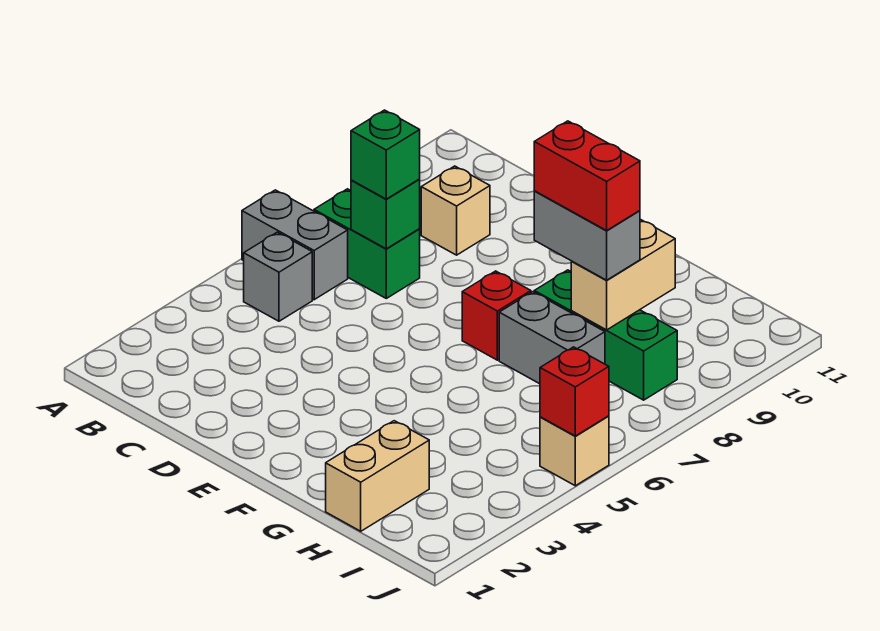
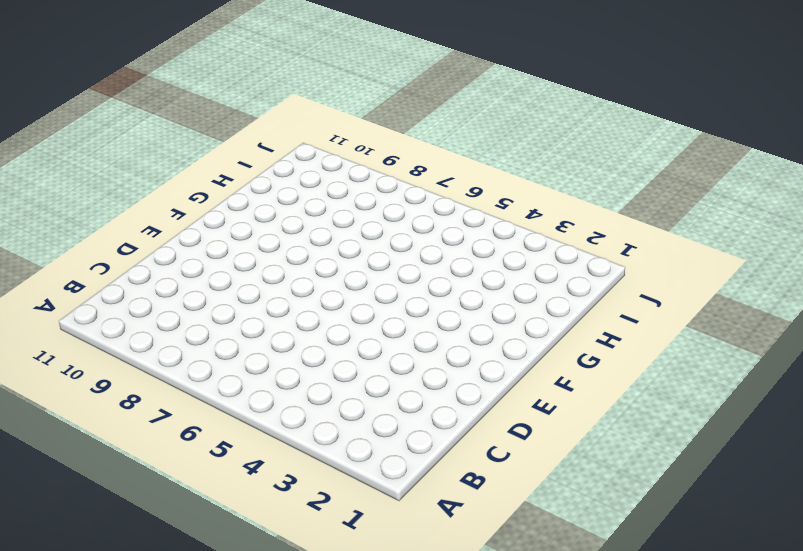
none -> grey brick A6:B6 level 1
none -> grey brick B5 level 1
none -> green brick B7:C7 level 1

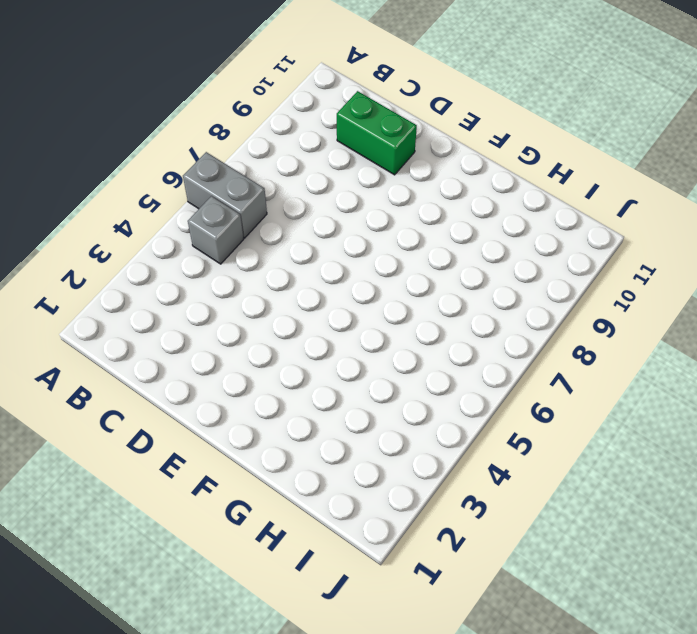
green brick C10:D10 level 1 -> green brick B7:C7 level 1
none -> tan brick C9 level 1
none -> red brick F7 level 1
none -> grey brick G7:H7 level 1

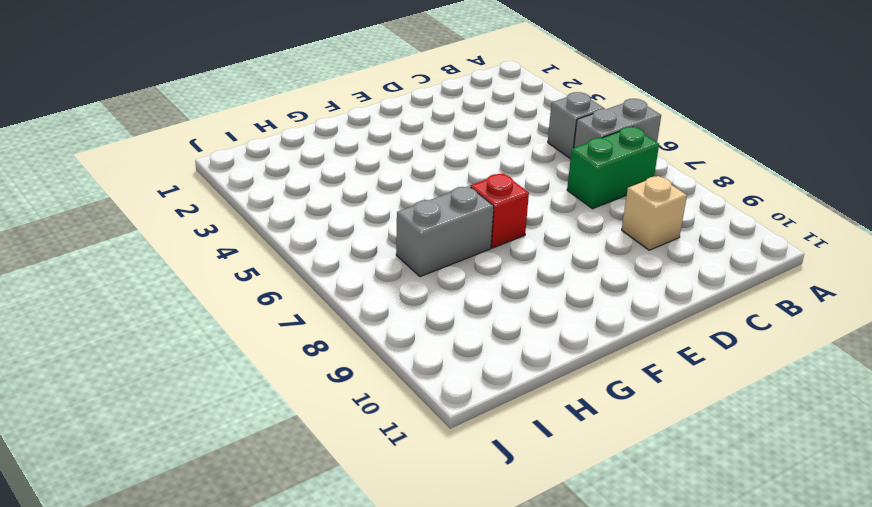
none -> green brick G8:I8 level 1
none -> tan brick H1:H2 level 1
none -> tan brick J5 level 1

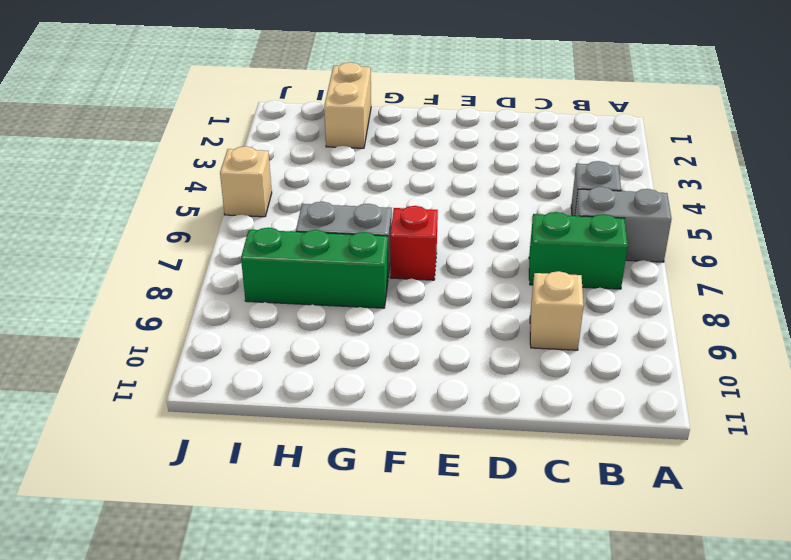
none -> green brick C7 level 2
none -> tan brick H8:H9 level 2
none -> red brick J5 level 2

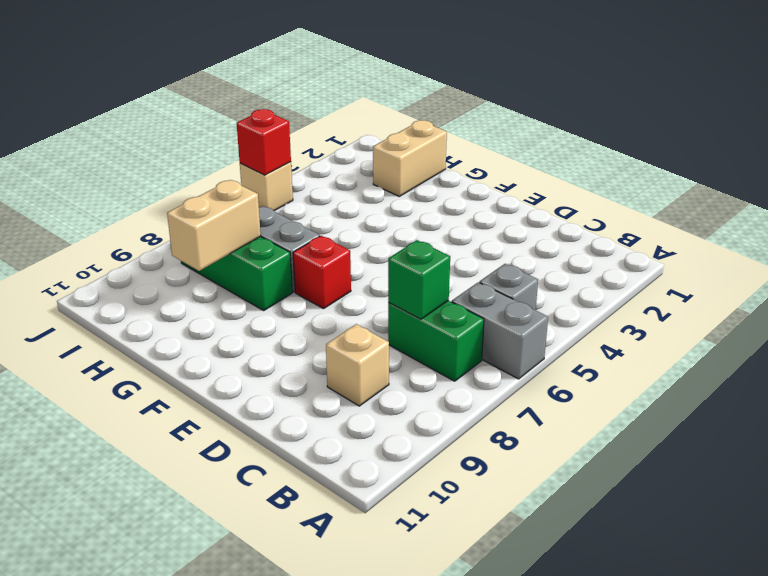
none -> green brick C7 level 3
none -> grey brick G8:H8 level 3
none -> red brick G8:H8 level 4

